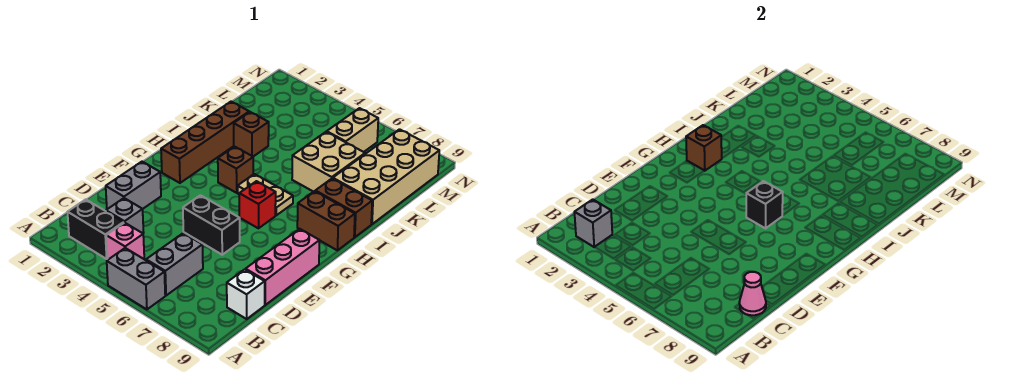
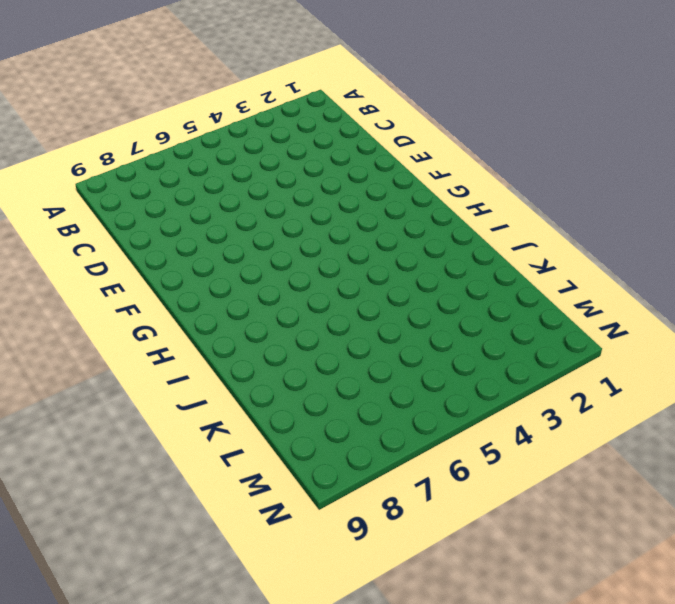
none -> grey brick A5:A6 level 1
none -> black brick B2:B3 level 1
none -> pink brick B4 level 1

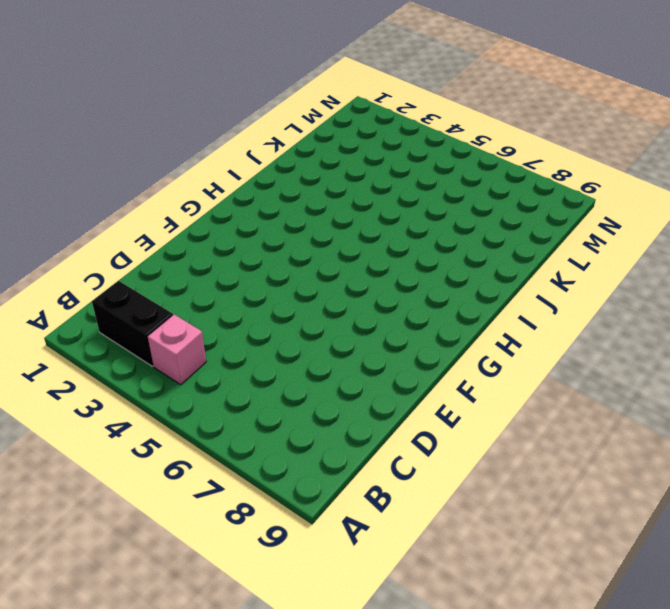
none -> grey brick A5:A6 level 1
none -> grey brick B6:C6 level 1
none -> grey brick C3 level 1

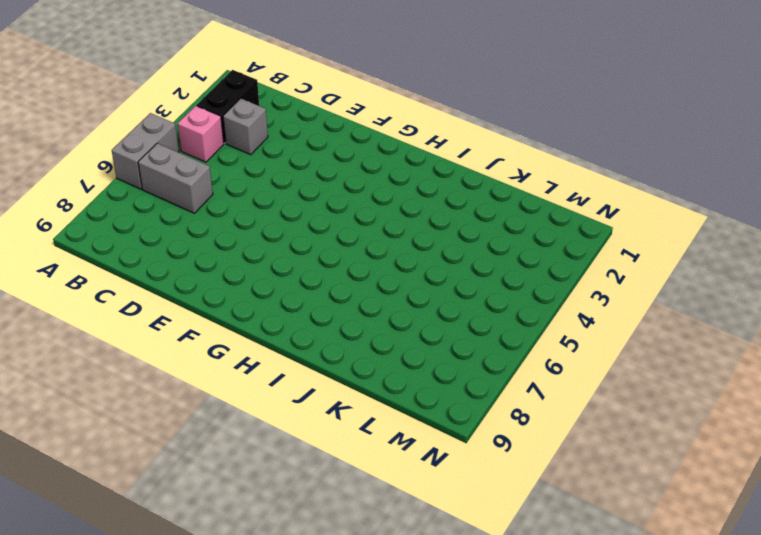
none -> white brick C9 level 1
none -> grey brick D2:E2 level 1
none -> pink brick D9:F9 level 1

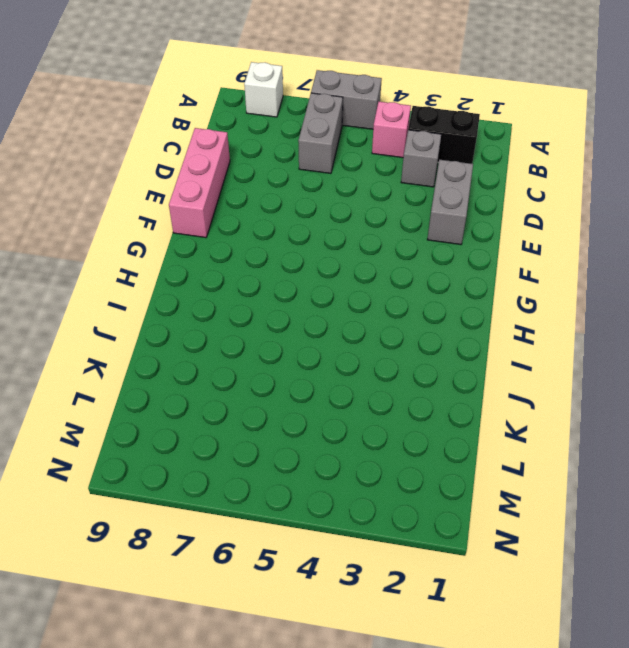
white brick A8 level 1 -> white brick C9 level 1
none -> black brick E5:E6 level 1
none -> brown brick G2:J2 level 1
none -> red brick G6 level 1

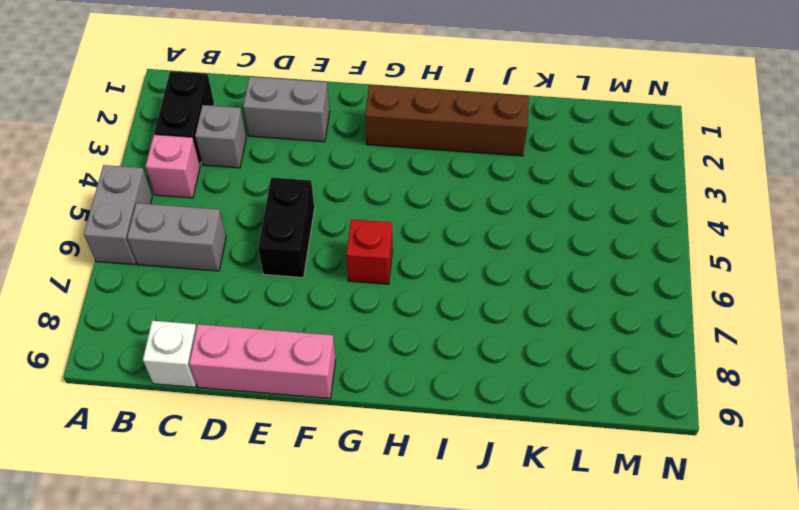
none -> brown brick H4 level 1
none -> tan plate H5:H6 level 1
none -> brown brick H8:H9 level 1

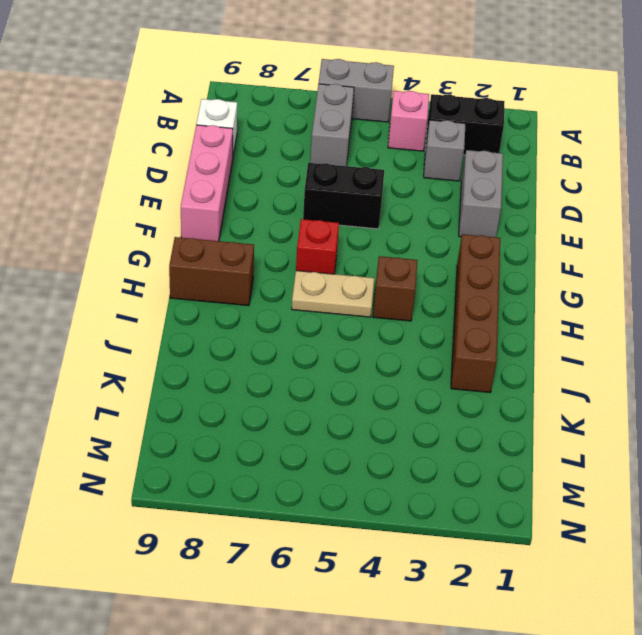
none -> brown brick I8:I9 level 1
none -> brown brick J3 level 1
none -> tan brick J6:K7 level 1

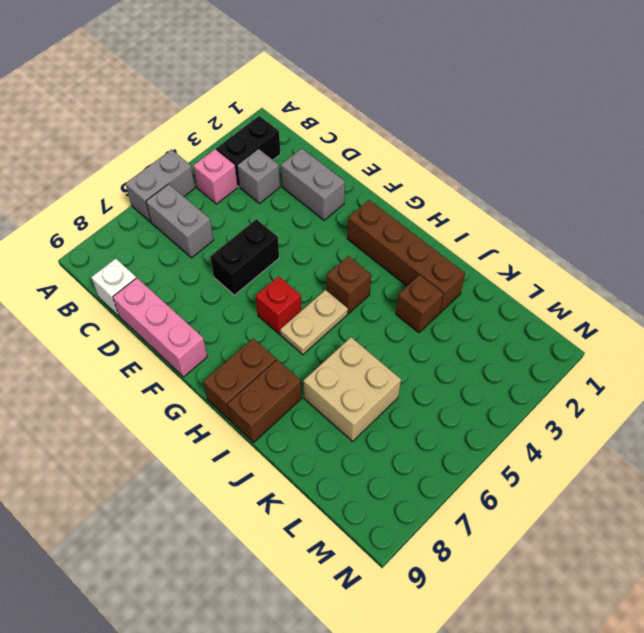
none -> tan brick J8:M9 level 1
none -> tan brick L6:M6 level 1
none -> grey brick B2 level 2

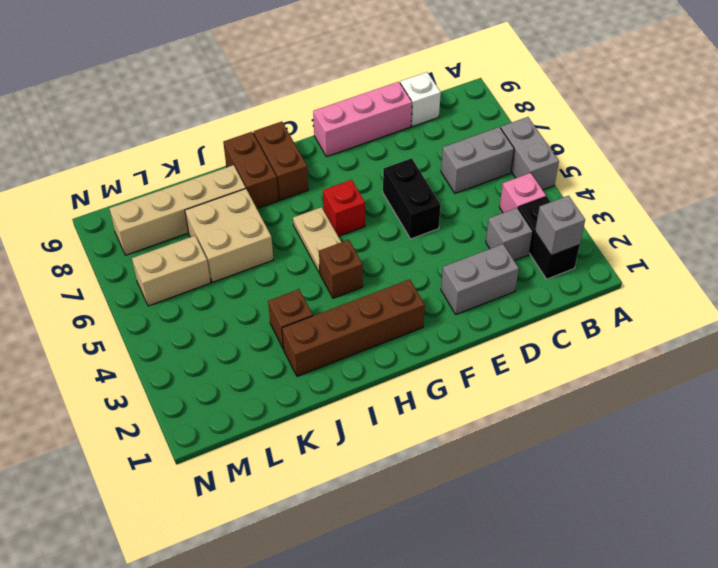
tan brick J8:M8 level 1 -> tan brick J8:M9 level 1
none -> pink cone C9 level 2
none -> black brick G6 level 2
none -> brown brick H2 level 2

